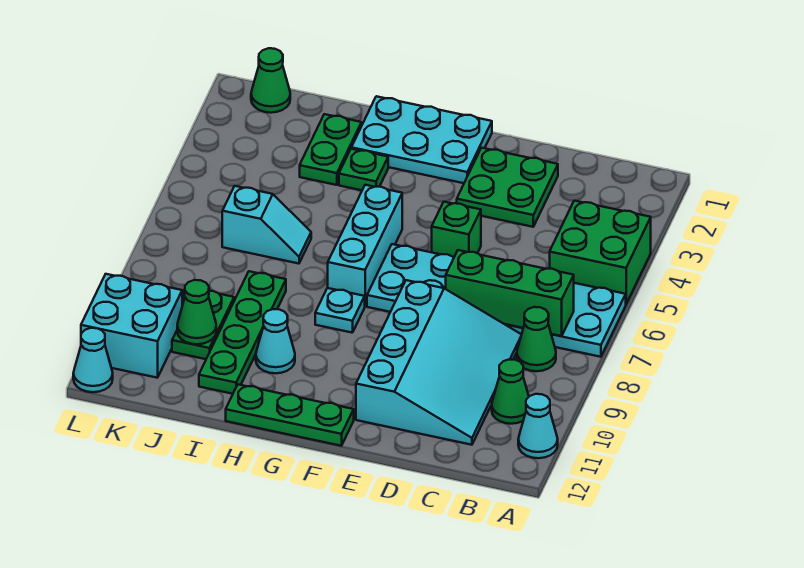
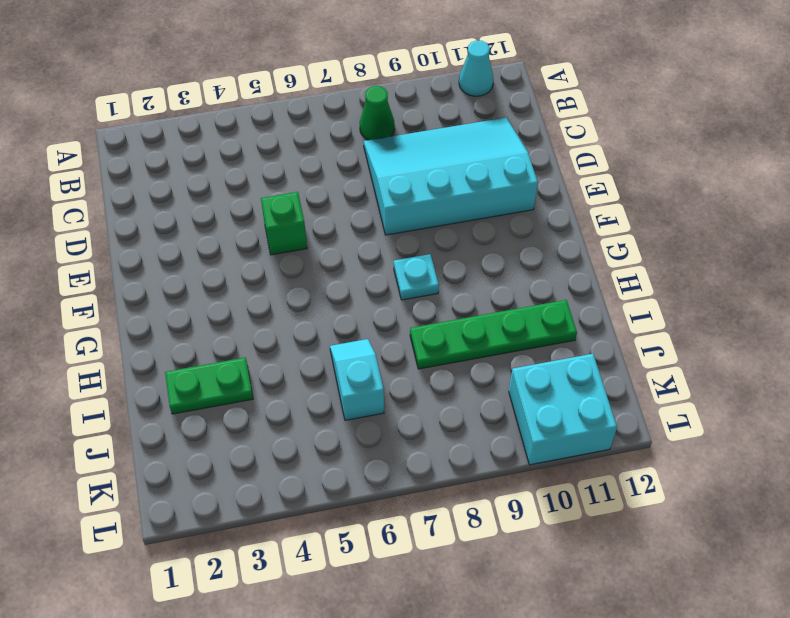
none -> green brick A4:B5 level 1
none -> cyan plate A6:F7 level 1
none -> green cone B10 level 1

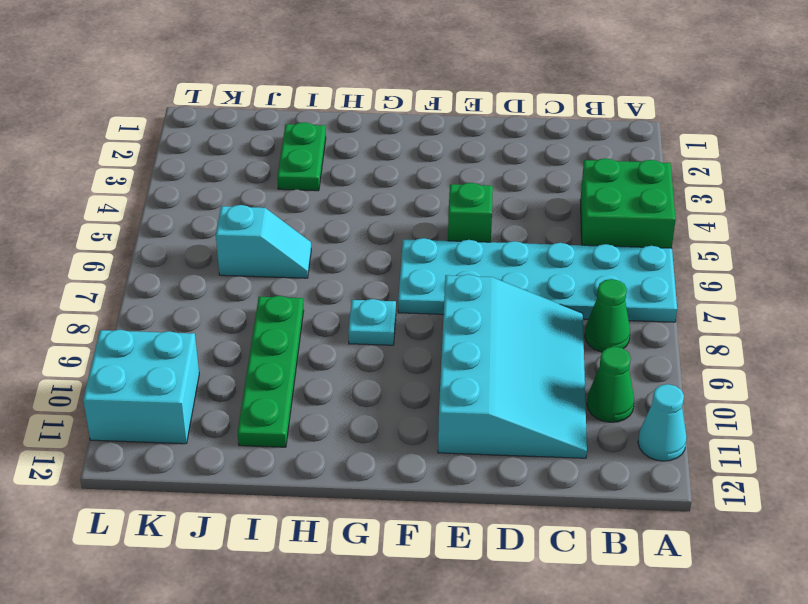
none -> green plate D2:E3 level 1
none -> cyan plate F1:H2 level 1
none -> green plate F12:H12 level 1

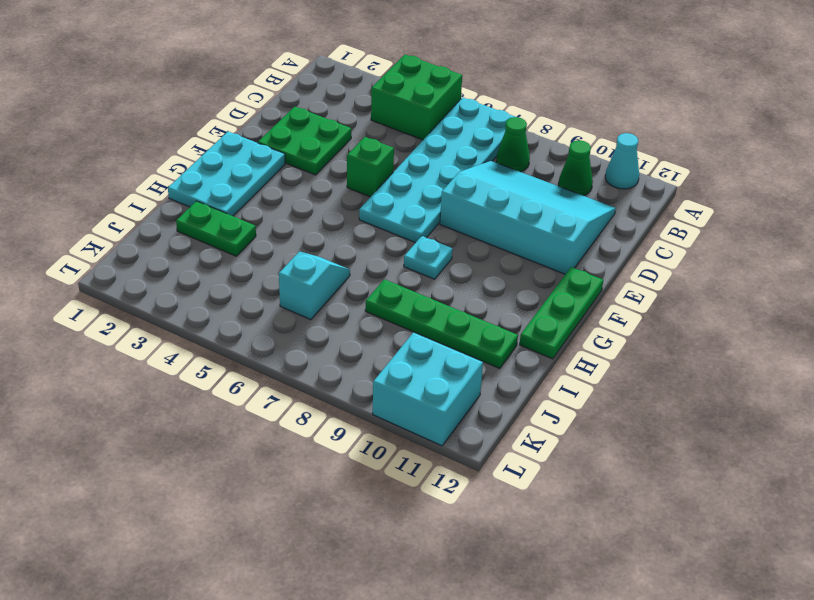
none -> cyan brick G5:G7 level 1
none -> green plate H3 level 1
none -> cyan cone H10 level 1

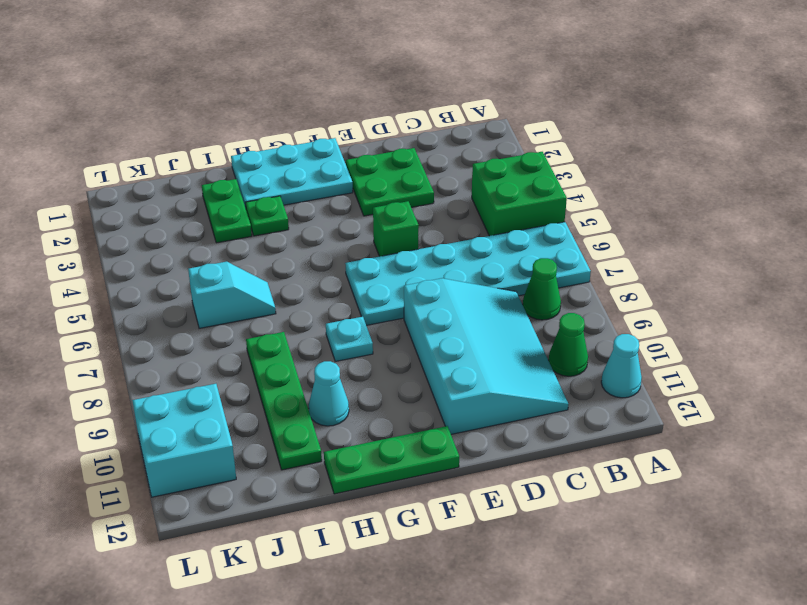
none -> cyan brick G5:G7 level 1
none -> green plate J9:J10 level 1
none -> green cone K1 level 1

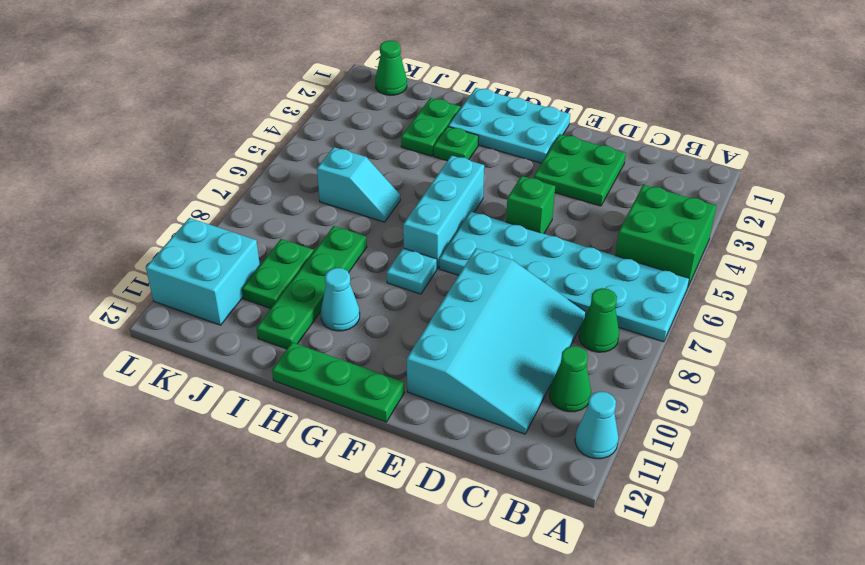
none -> cyan cone L12 level 1
none -> green brick B7:D7 level 2
none -> green cone J10 level 2

